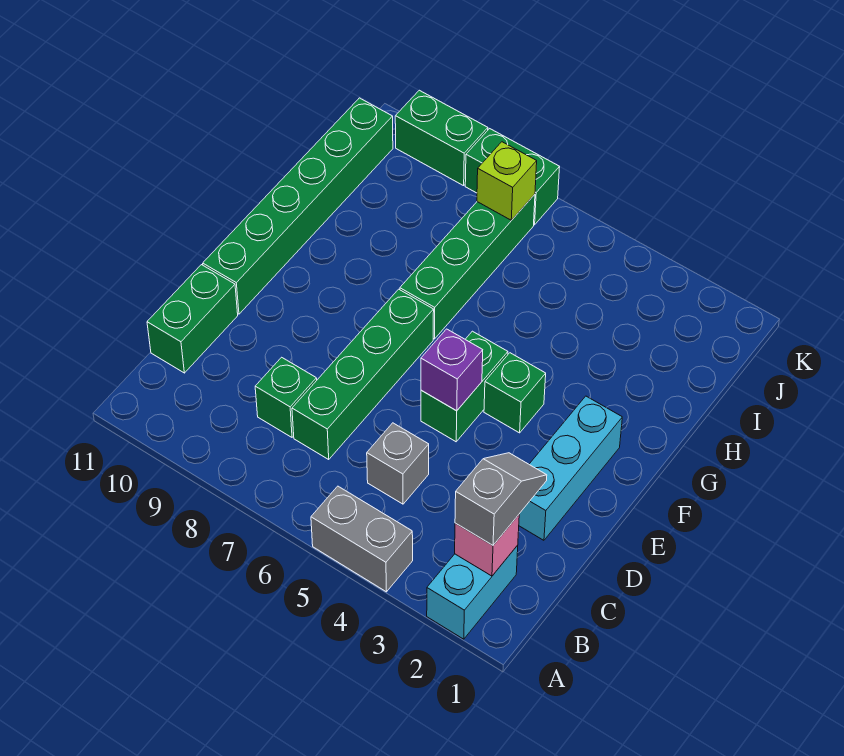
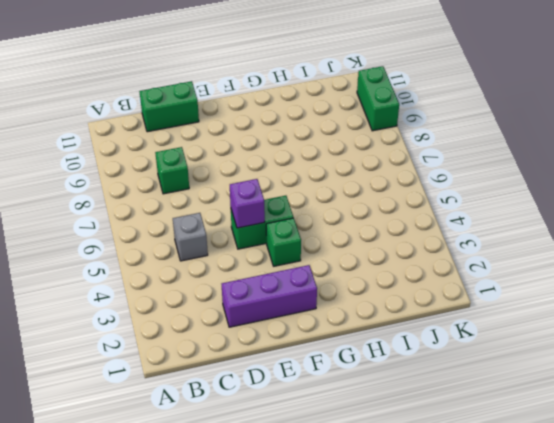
purple brick D2:F2 level 1 -> cyan brick D2:F2 level 1
none -> cyan brick A2:B2 level 1
none -> grey brick A4:A5 level 1
none -> green brick C7:F7 level 1

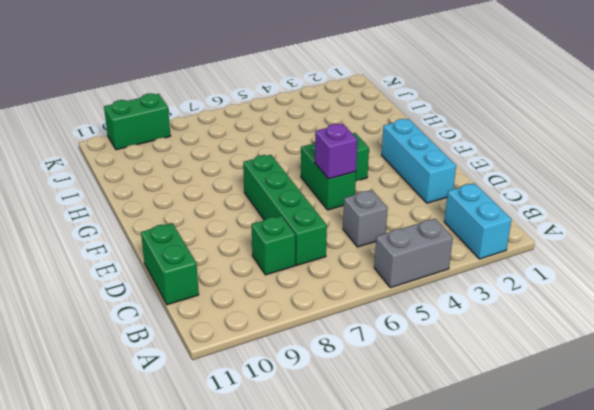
none -> green brick E11:J11 level 1
none -> green brick G7:J7 level 1
none -> green brick K7:K8 level 1

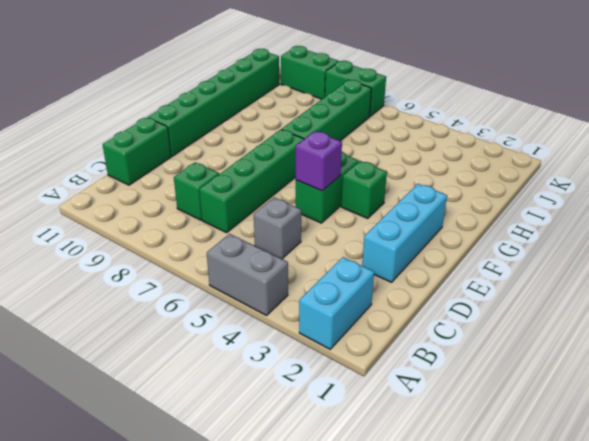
none -> pink brick B2 level 2
none -> lime brick J7 level 2
none -> grey slope B2:C2 level 3 top B

